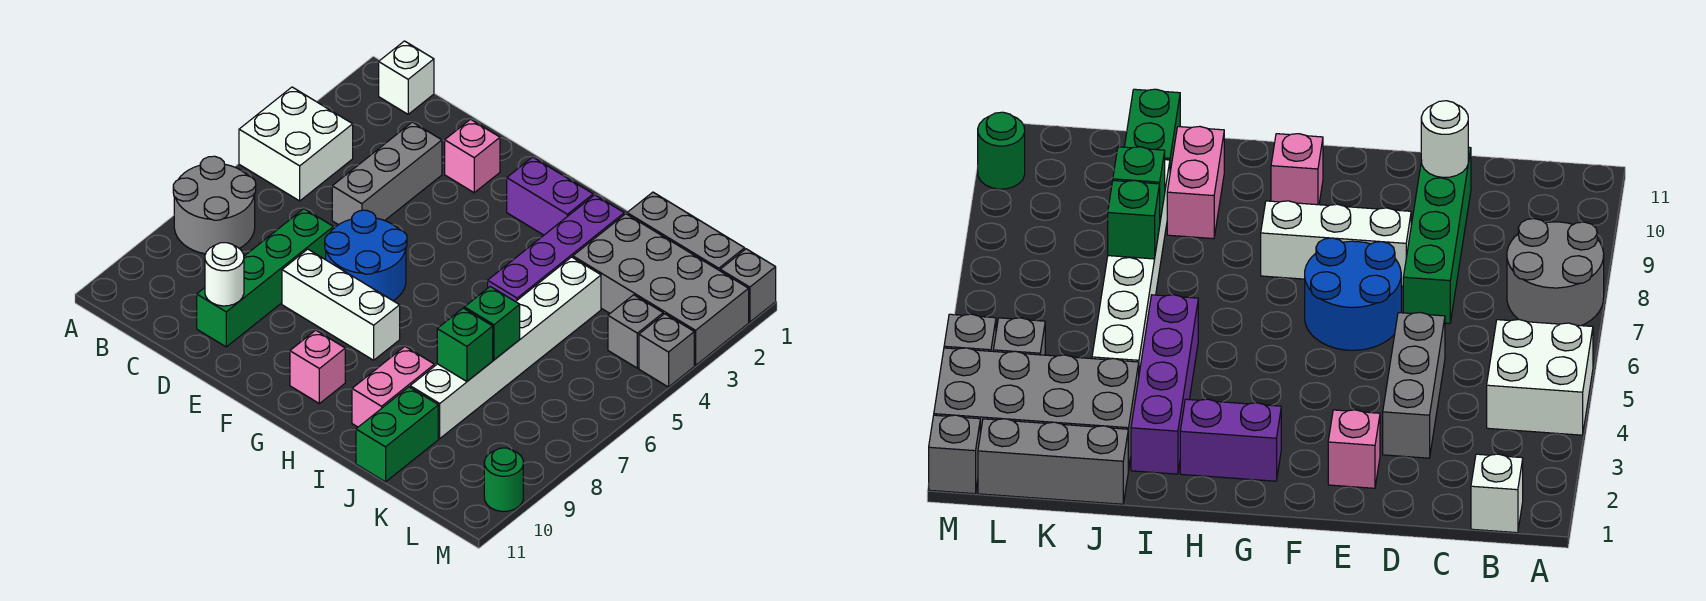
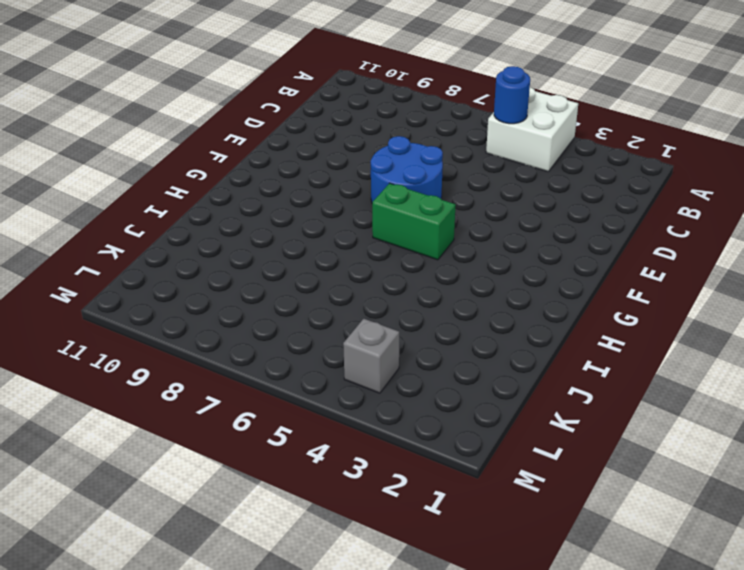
blue round brick B5 level 2 -> none
green brick G5:G6 level 1 -> green brick J10:J11 level 1
none -> grey round brick A7:B8 level 1
none -> white brick B1 level 1
none -> grey brick D3:D5 level 1

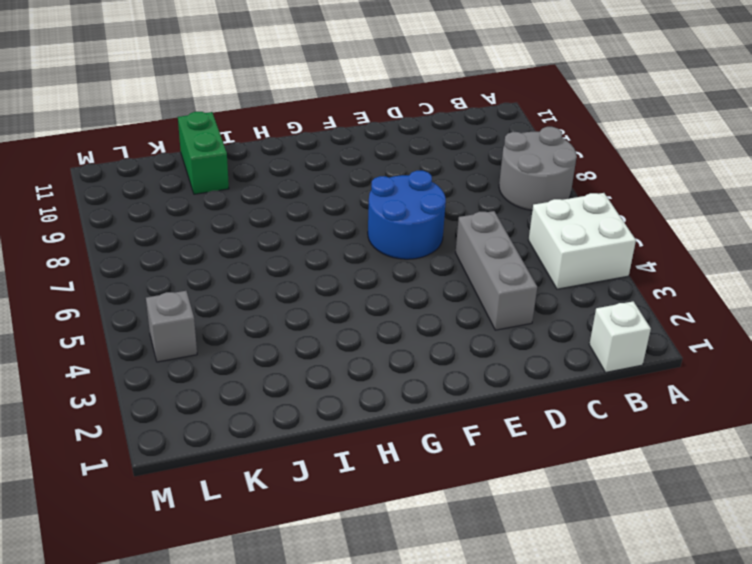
none -> green brick D7:D10 level 1
none -> pink brick E2 level 1
none -> white brick E8:G8 level 1

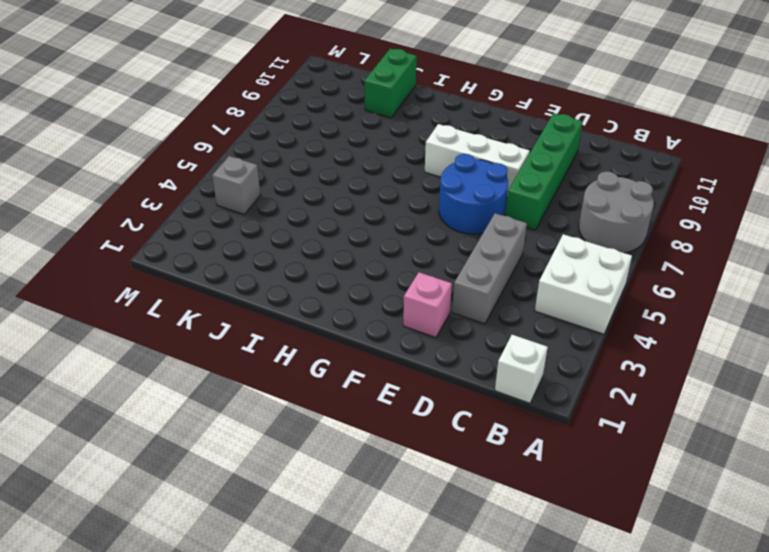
none -> purple brick G2:H2 level 1
none -> pink brick G10 level 1
none -> purple brick I2:I5 level 1

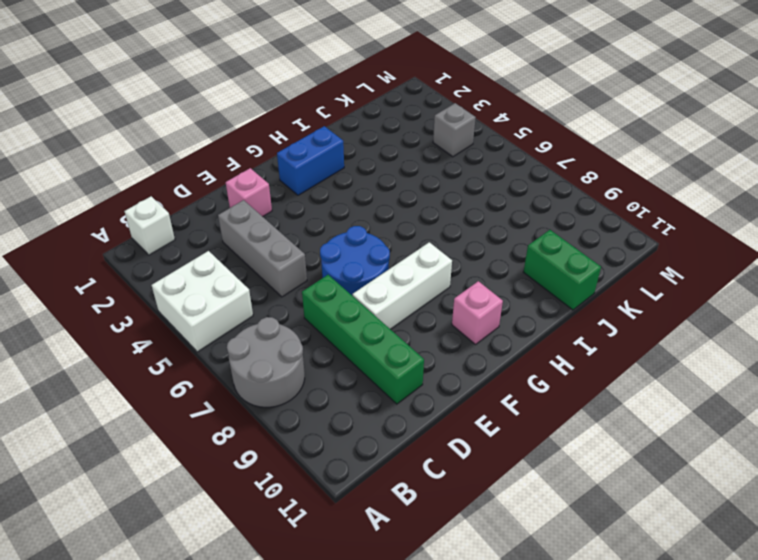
blue brick G2:H2 level 1 -> purple brick G2:H2 level 1
none -> purple brick I2:I5 level 1
none -> pink brick I9:I10 level 1
none -> grey brick J1:L1 level 1

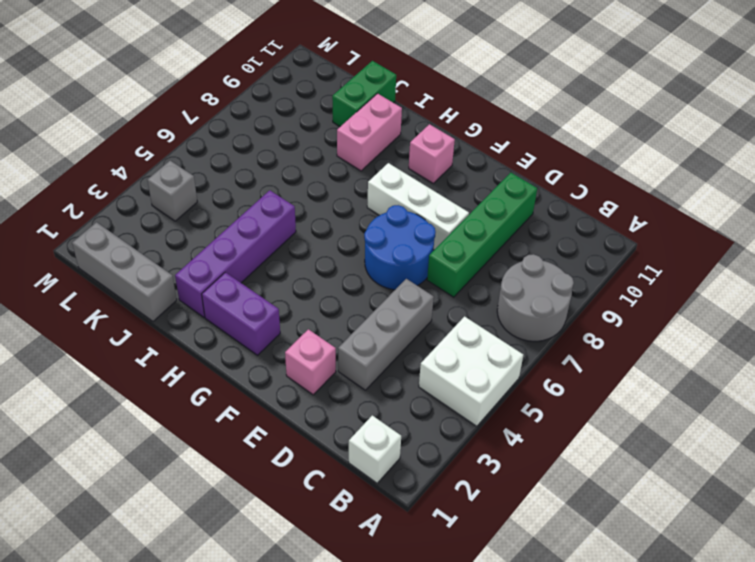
none -> grey brick J2:M3 level 1
none -> white brick J4:J9 level 1
none -> grey brick M1 level 1

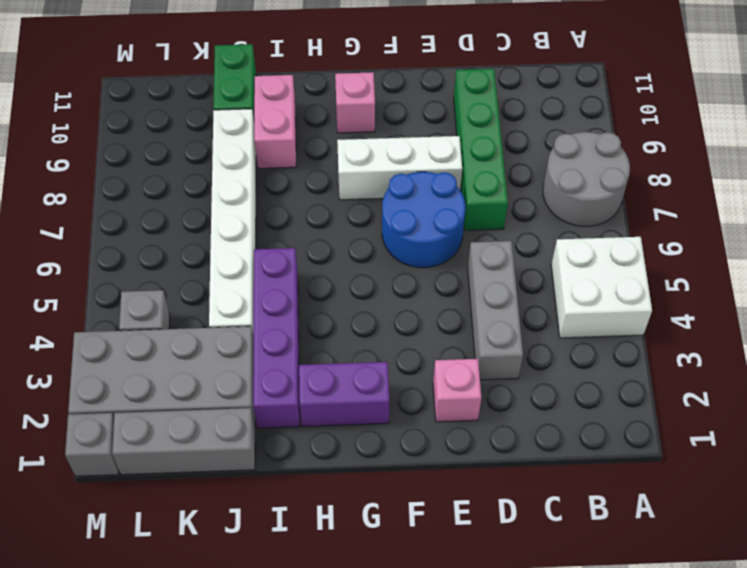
none -> white brick B1 level 1
none -> grey brick M4 level 1
none -> green round brick M10 level 1

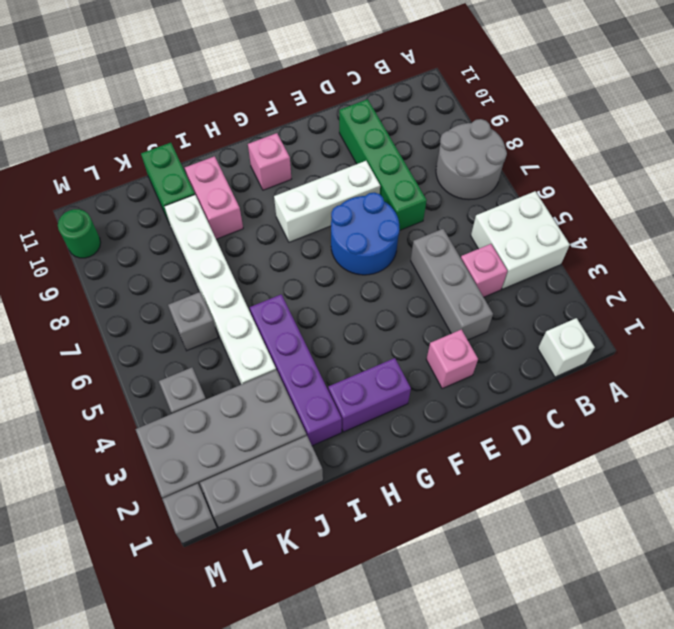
pink brick C4 level 1 -> none
grey brick K6 level 1 -> grey brick M4 level 1
none -> white round brick D10 level 2
none -> green brick J7 level 2
none -> green brick J8 level 2

